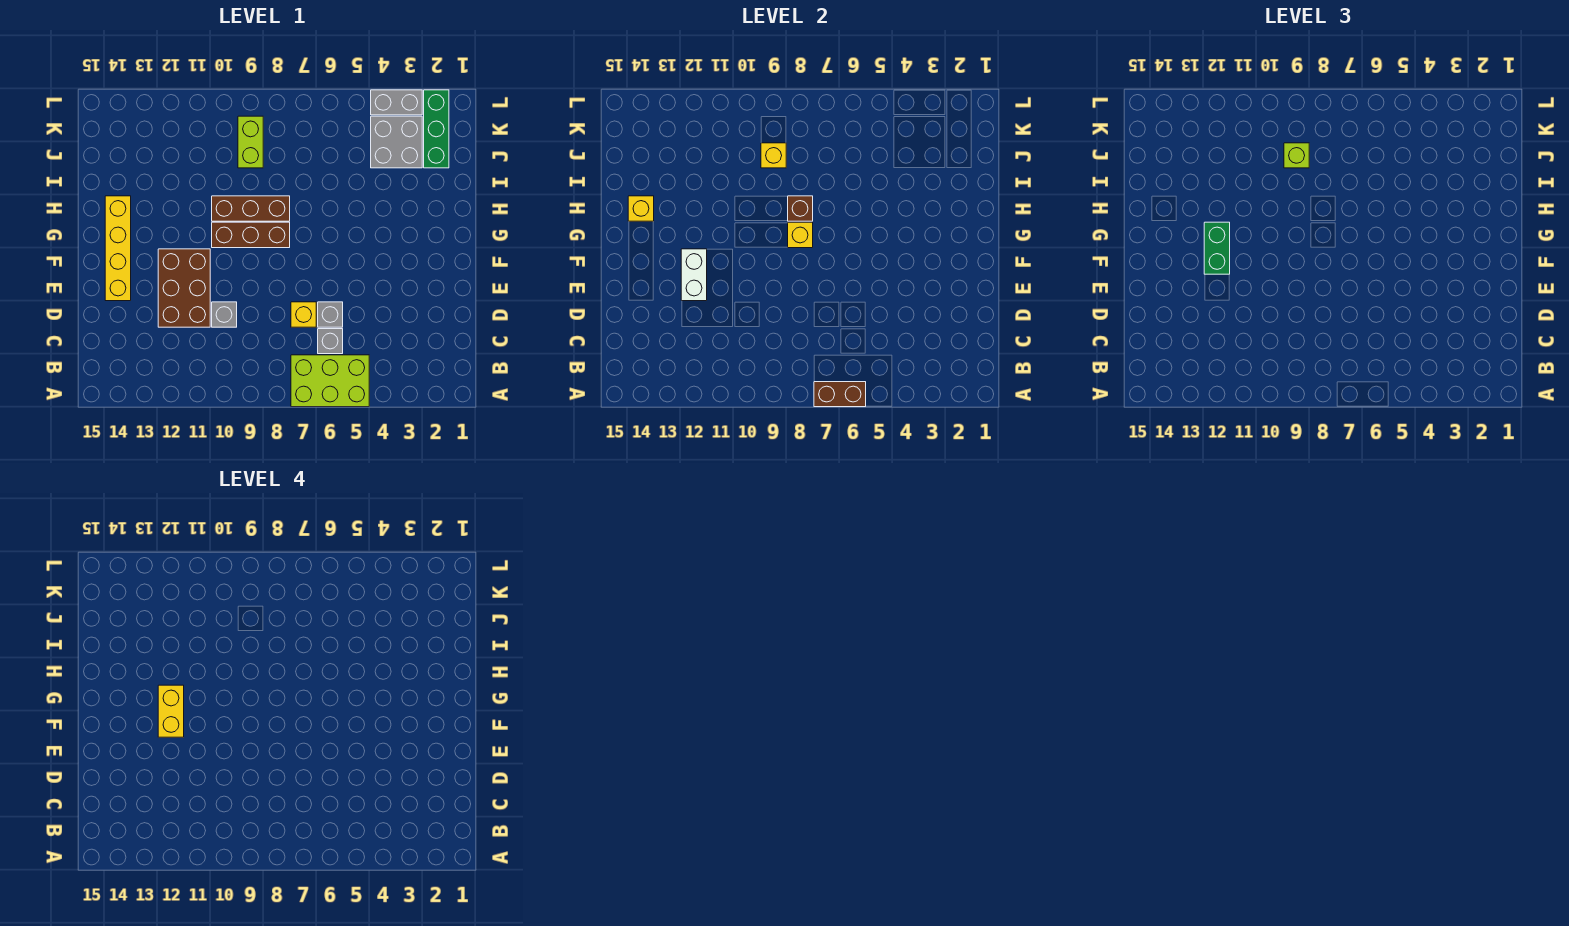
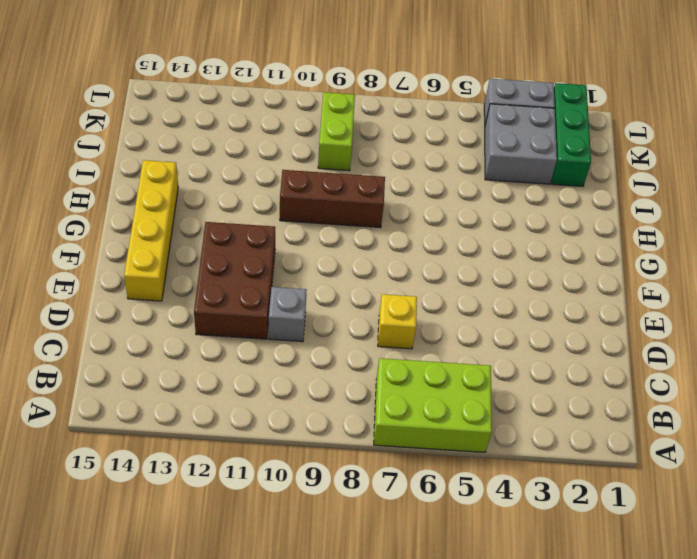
none -> grey brick C6 level 1
none -> grey brick D6 level 1
none -> brown brick G8:G10 level 1

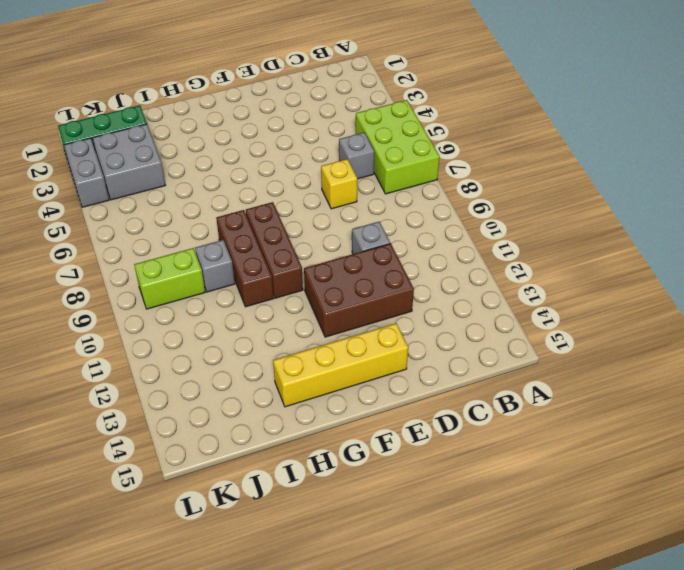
grey brick I9 level 1 -> grey brick D6 level 1
none -> brown brick A6:A7 level 2
none -> white brick E12:F12 level 2
none -> yellow brick G8 level 2

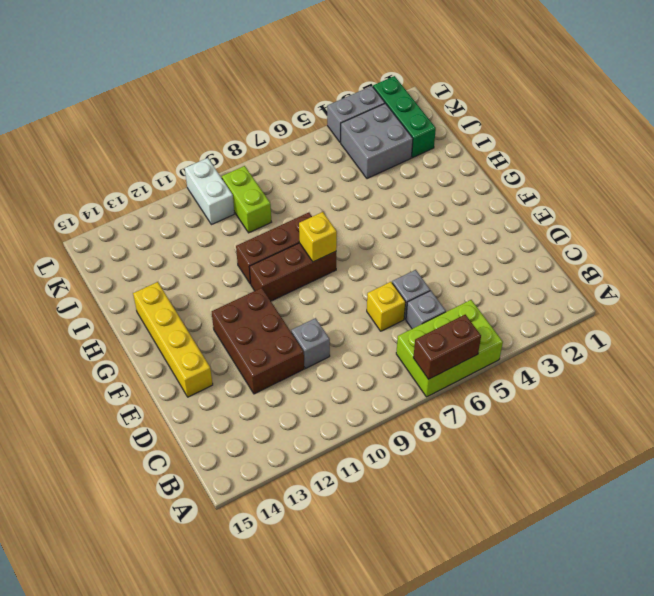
white brick K10:L10 level 1 -> white brick E12:F12 level 2
none -> brown brick H8 level 2
none -> yellow brick H14 level 2
none -> yellow brick J9 level 2

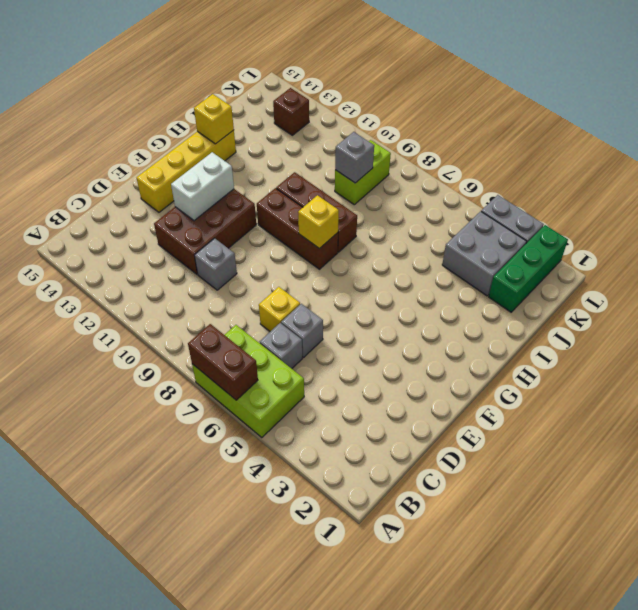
grey brick J9 level 2 -> yellow brick J9 level 2
brown brick K13 level 1 -> brown brick H8 level 2
none -> green brick F12:G12 level 3
none -> lime brick J9 level 3
none -> yellow brick F12:G12 level 4

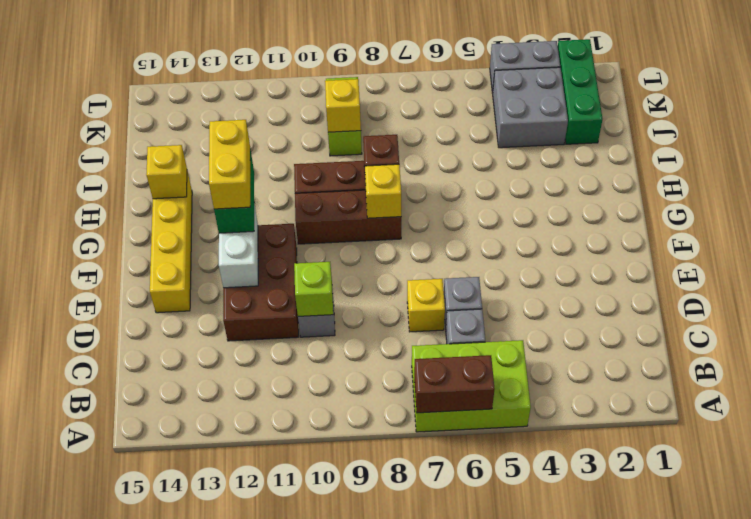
lime brick D10 level 2 -> lime brick J9 level 3

